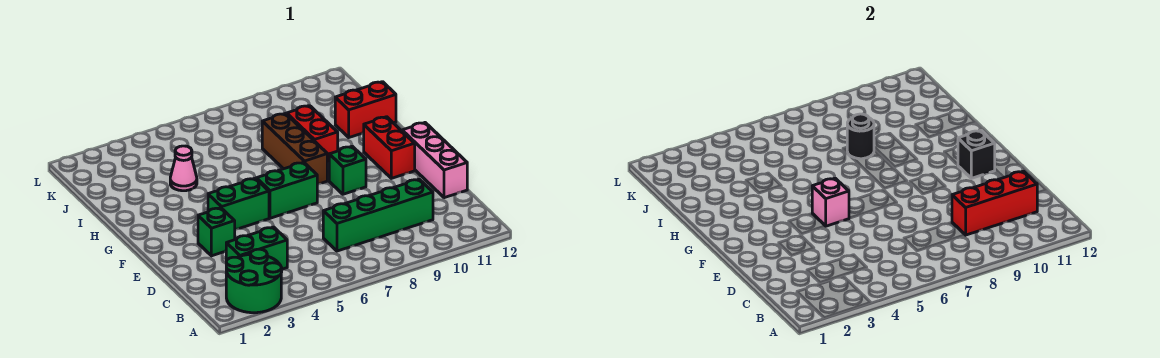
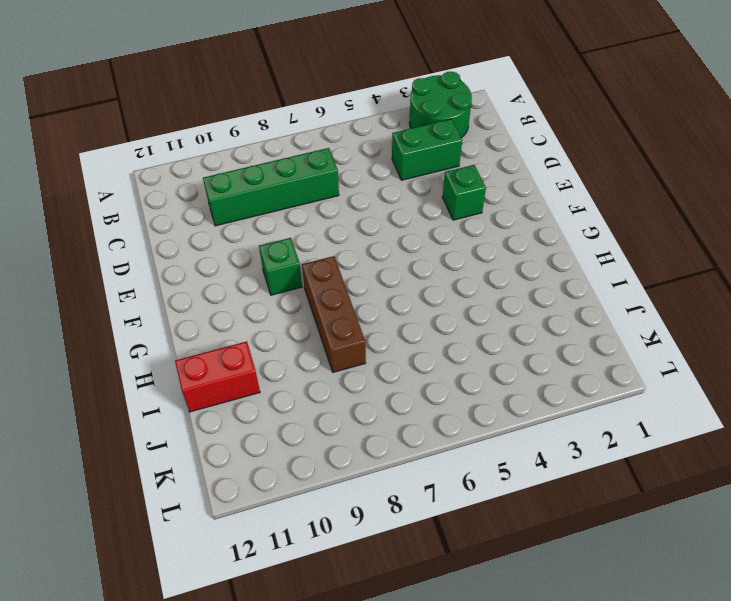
none -> pink brick D12:F12 level 1
none -> green brick F4:F5 level 1
none -> green brick F6:F7 level 1

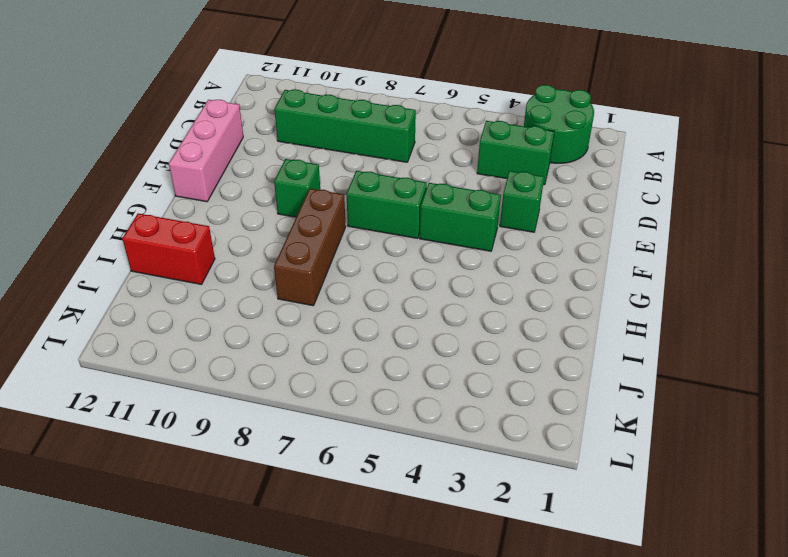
none -> red brick F11:G11 level 1
none -> red brick H9:I9 level 1
none -> pink cone I4 level 1

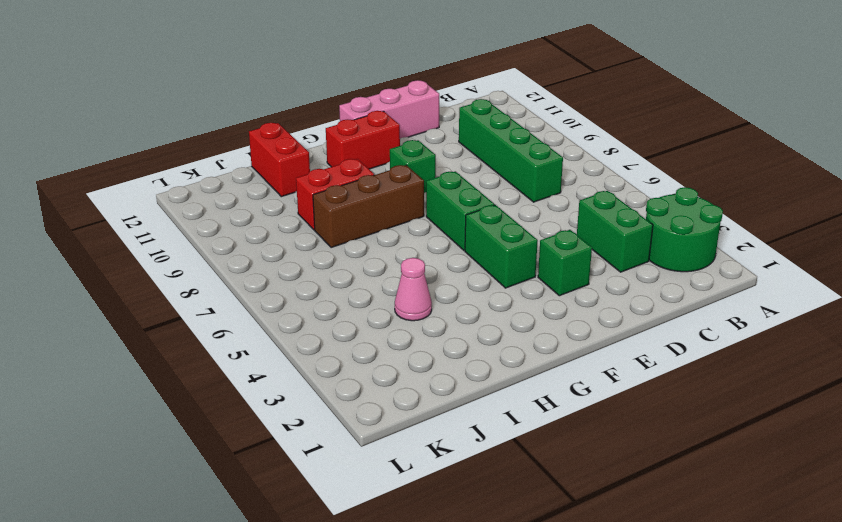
none -> red brick C9:C11 level 2
none -> pink brick F5 level 2
none -> black brick F11 level 2

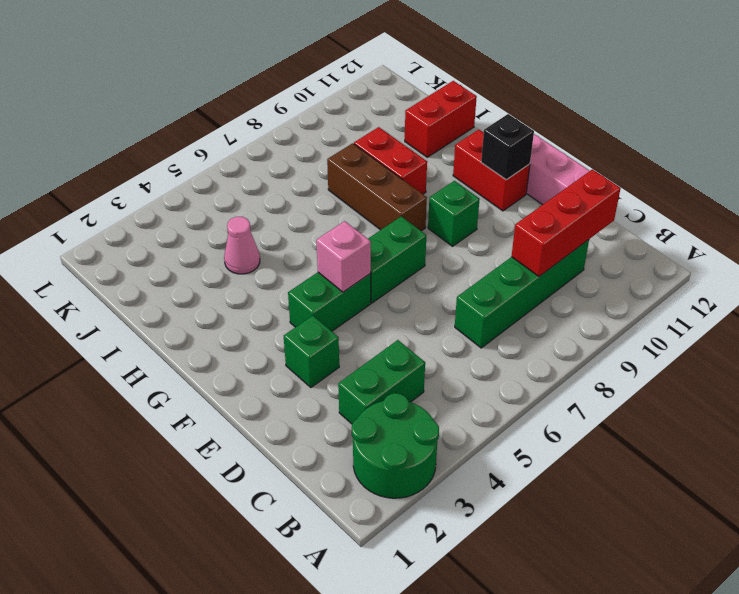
none -> black round brick I8 level 2

